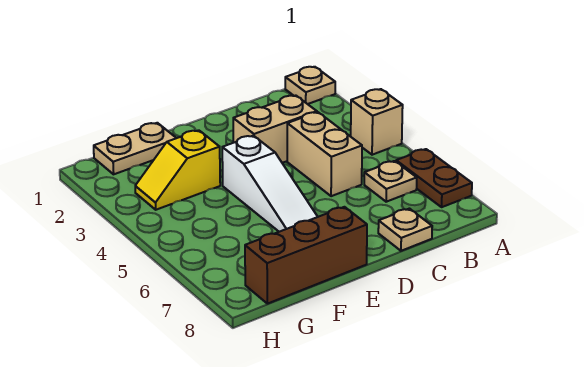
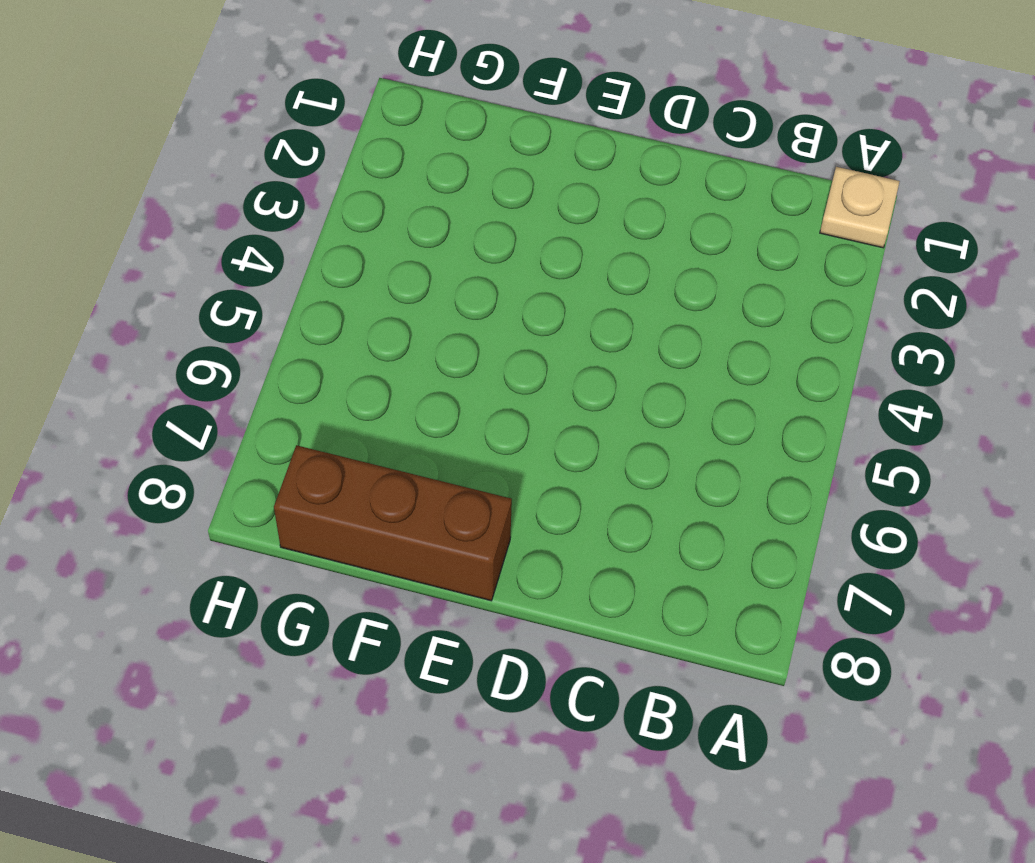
none -> tan brick A4 level 1
none -> brown plate A6:A7 level 1

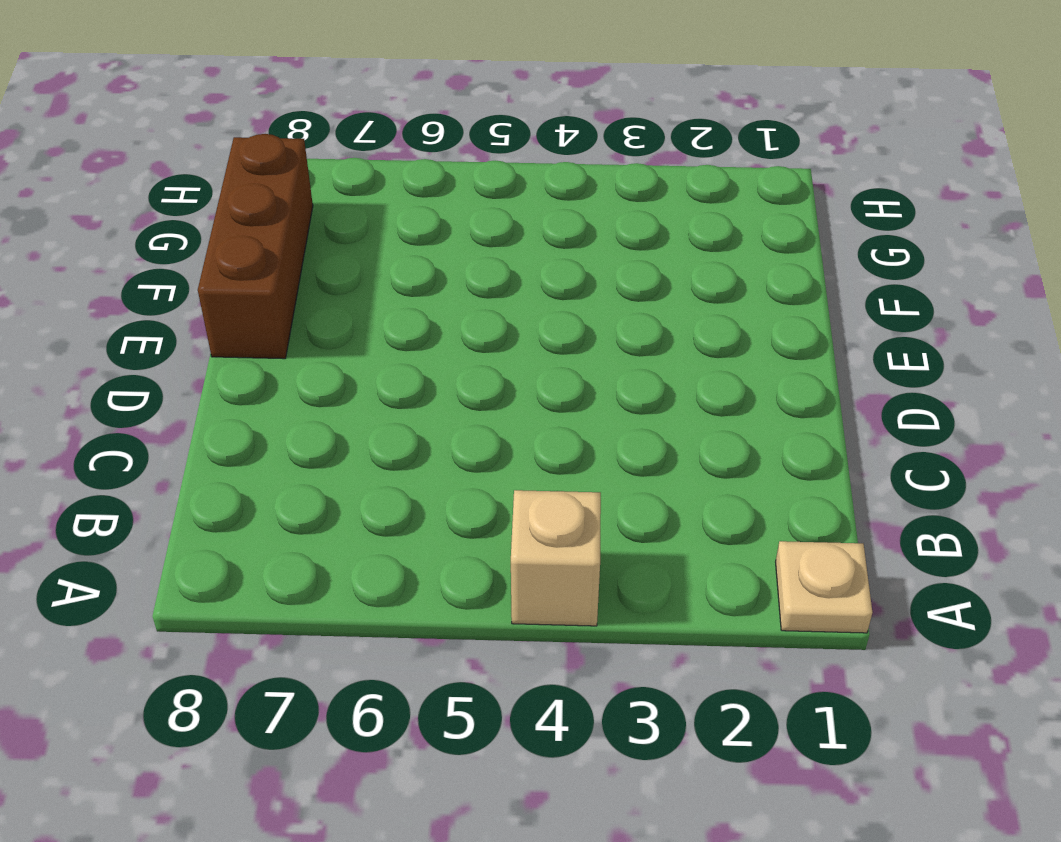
none -> brown plate A6:A7 level 1
none -> tan plate B6 level 1

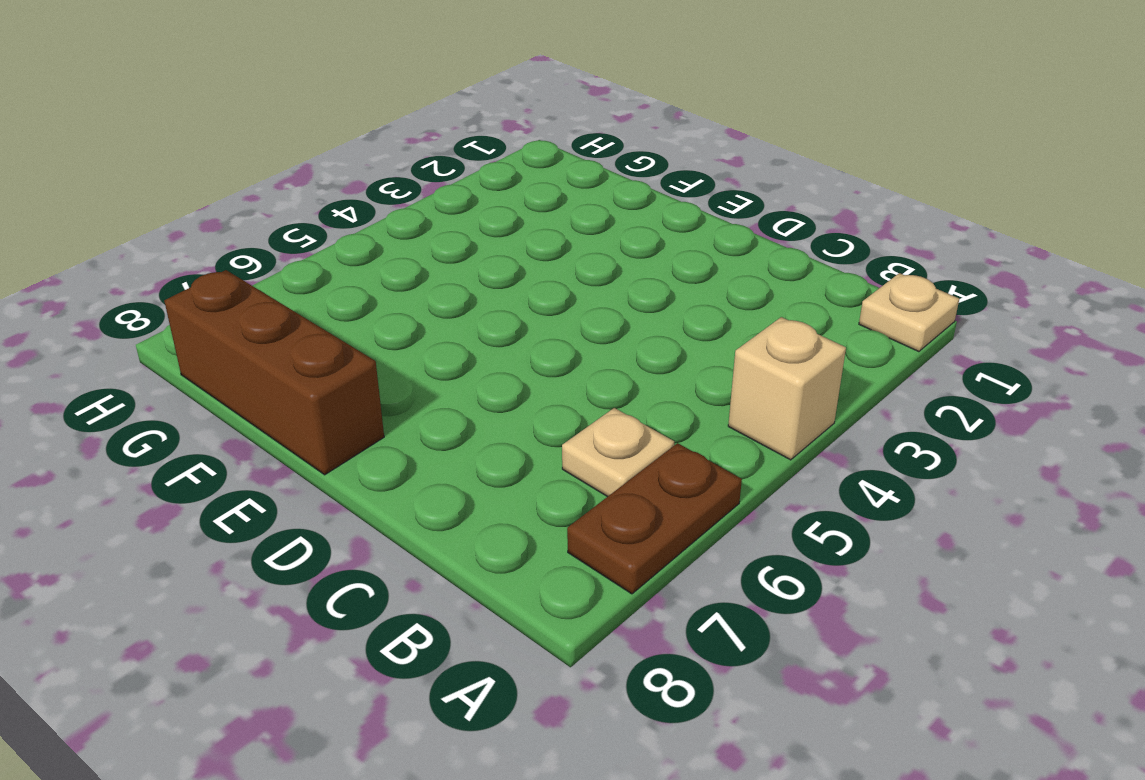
none -> tan brick C3:D3 level 1
none -> tan brick C4:C5 level 1

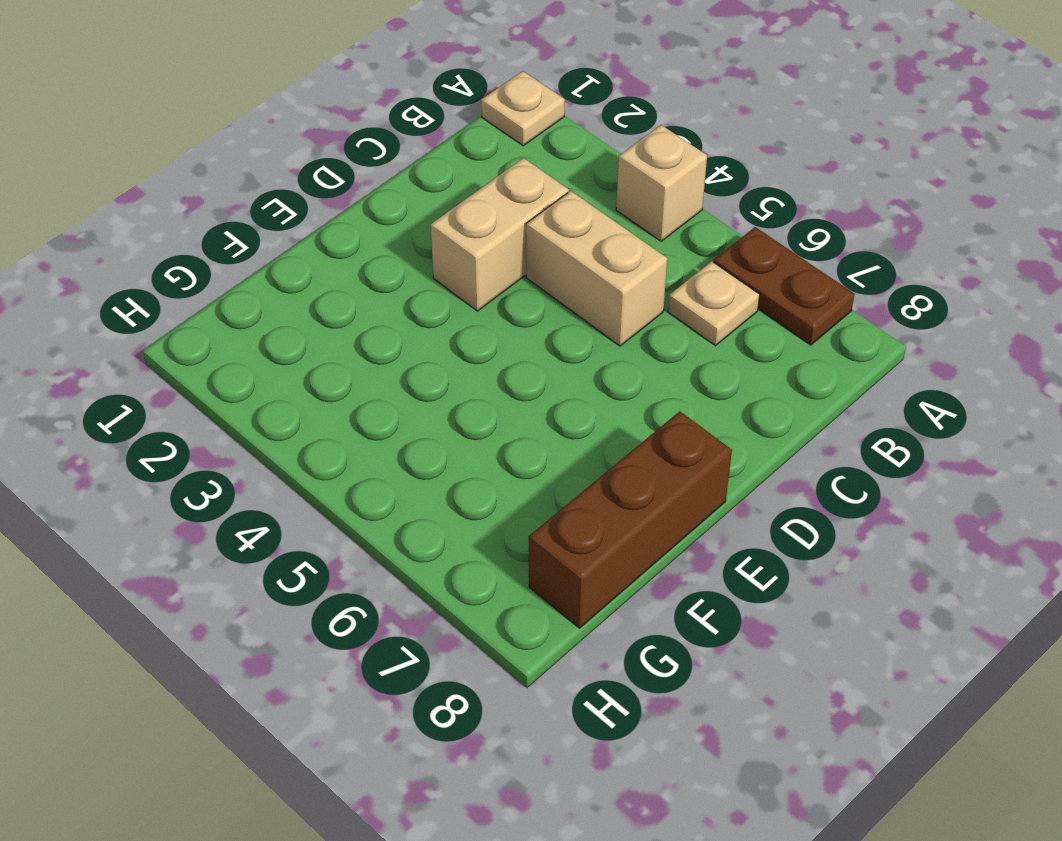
none -> tan plate C8 level 1
none -> white slope E4:E6 level 1 top 4

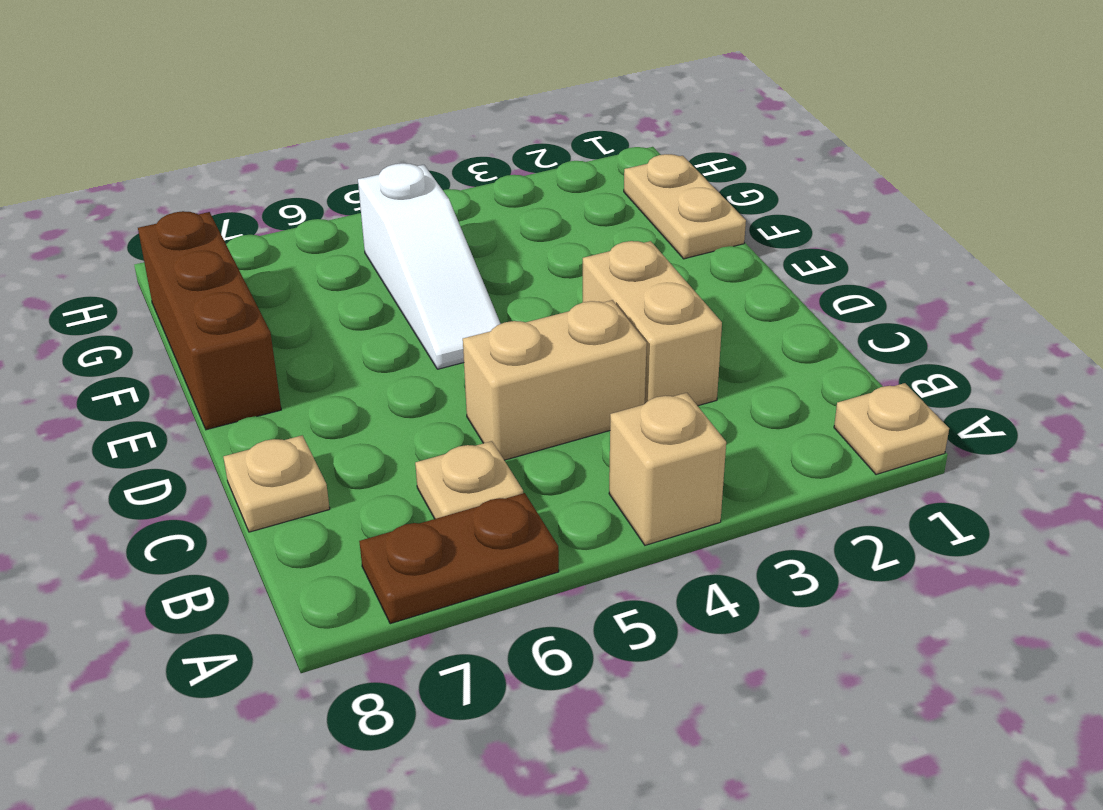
white slope E5:G5 level 1 top G -> white slope E4:E6 level 1 top 4
none -> yellow slope F3:G3 level 1 top F

